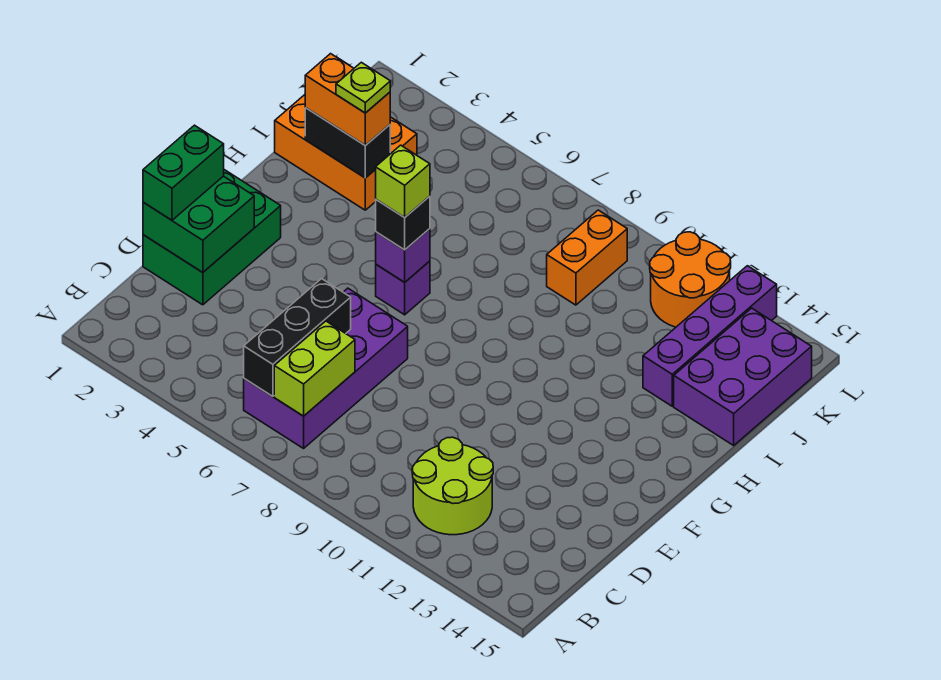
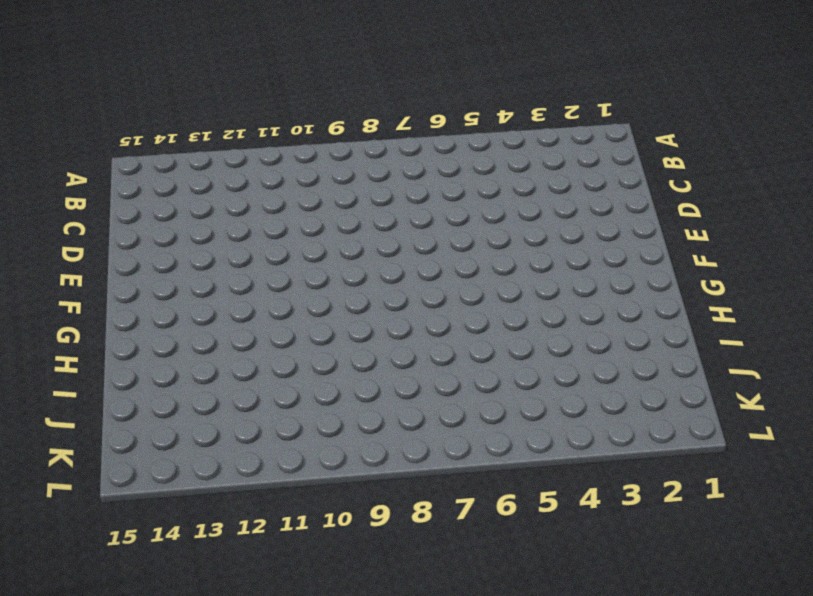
none -> purple brick B6:E7 level 1
none -> lime round brick B11:C12 level 1
none -> green brick D1:F2 level 1

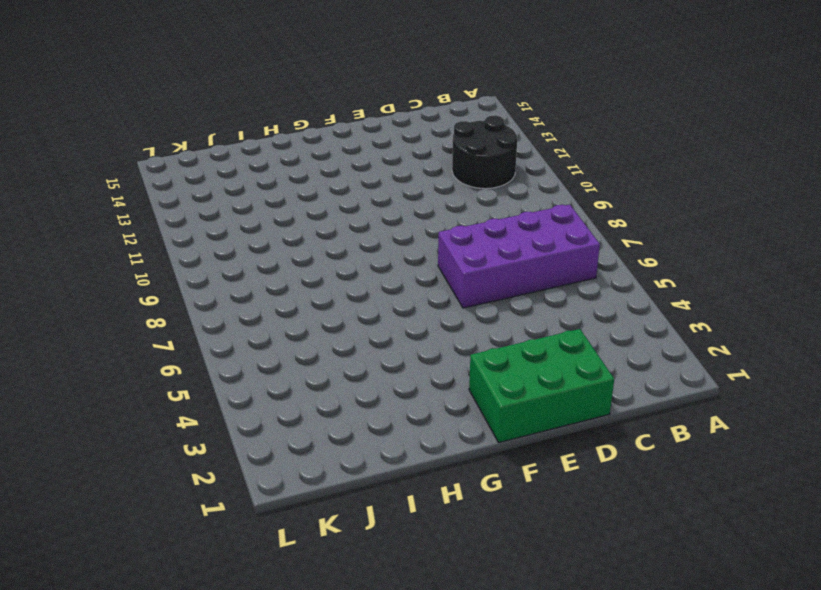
black round brick B11:C12 level 1 -> lime round brick B11:C12 level 1
none -> purple brick G6 level 1
none -> orange brick I1:J3 level 1
none -> purple brick I13:L13 level 1

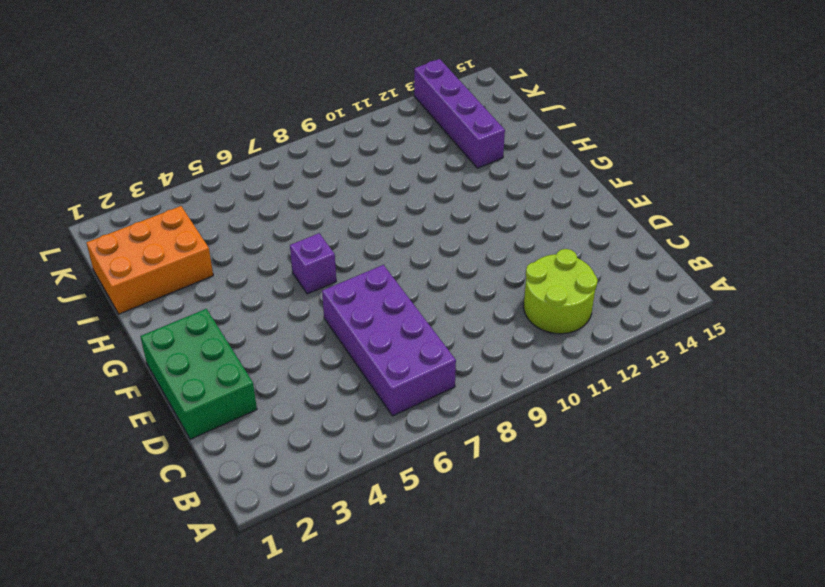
none -> purple brick I14:K15 level 1
none -> orange brick J9:K9 level 1
none -> orange round brick K11:L12 level 1

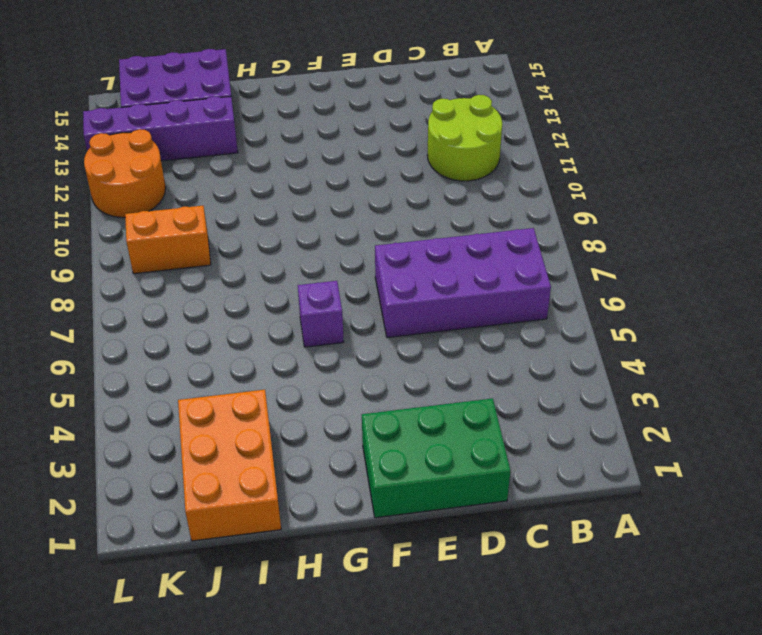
none -> black brick B6:D6 level 2
none -> lime brick B7:C7 level 2
none -> green brick D1:E2 level 2

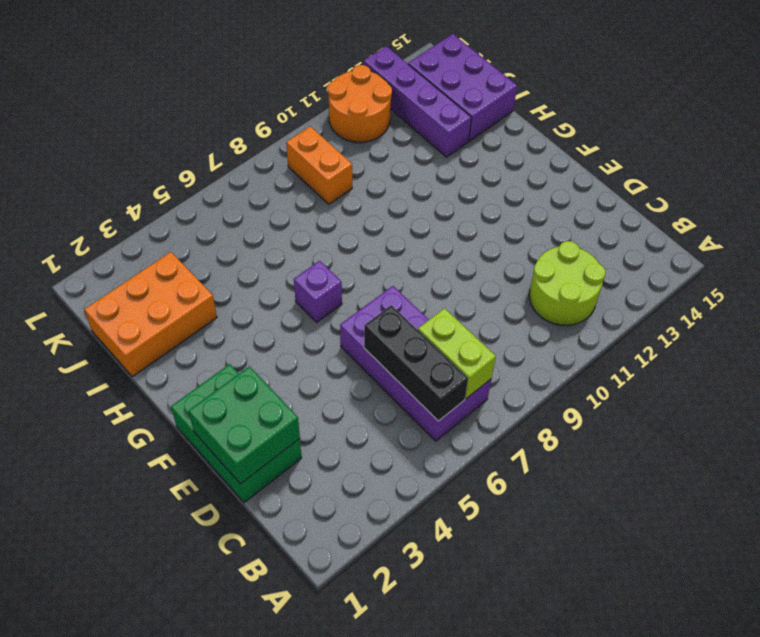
none -> purple brick G6 level 2
none -> black brick I2:I3 level 2
none -> green brick D1:E1 level 3

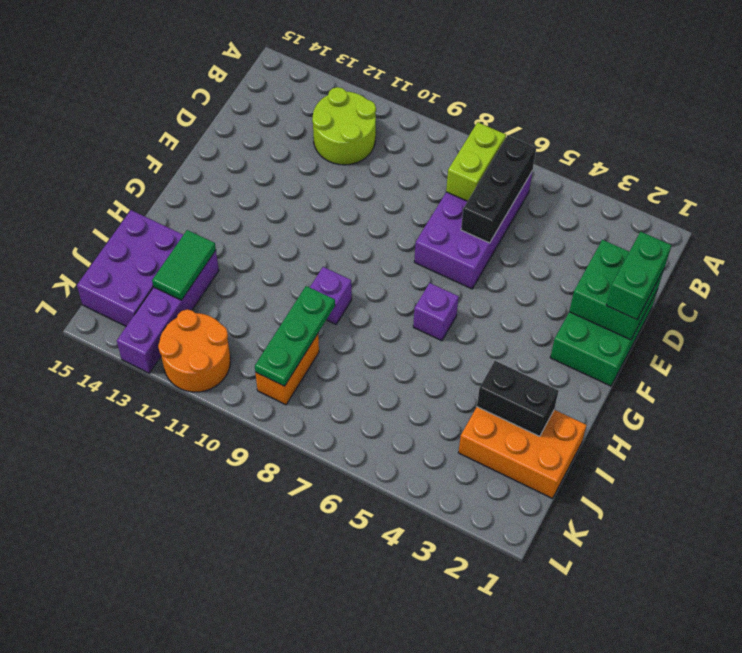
purple brick H9 level 1 -> purple brick G6 level 2
green plate I9:K9 level 2 -> none
green tile I13:J13 level 2 -> none
none -> black brick G6 level 3
none -> orange brick I2:I3 level 3
none -> lime brick G6 level 4

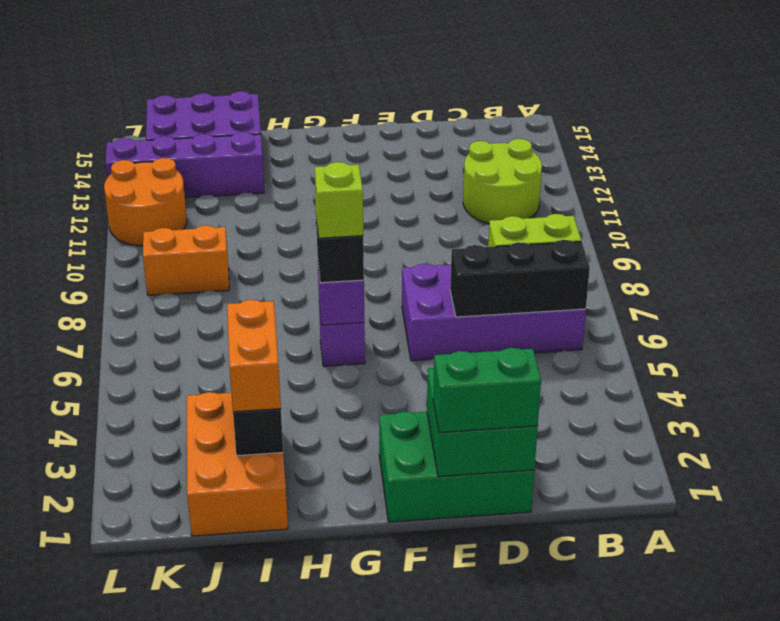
none -> lime plate I3 level 4

